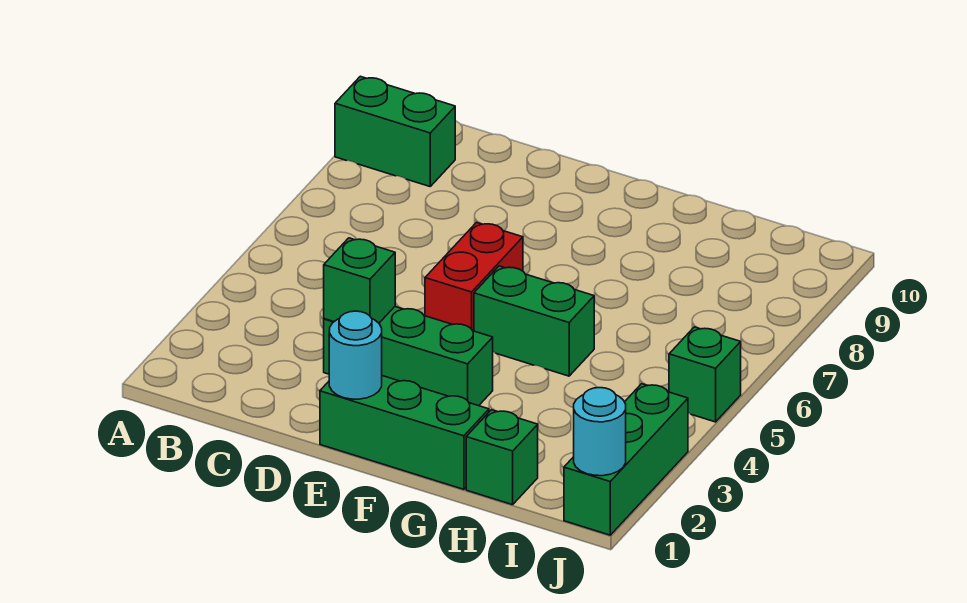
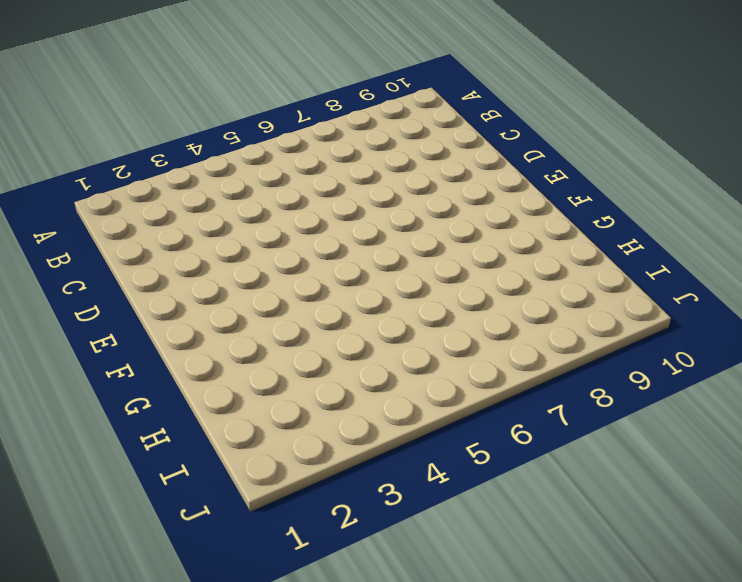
none -> green brick A9:B9 level 1
none -> green brick D3:F3 level 1

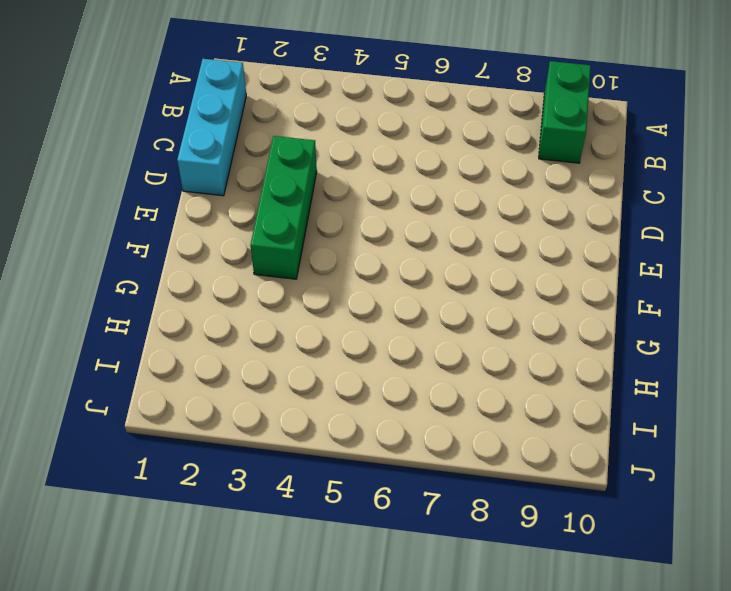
cyan brick B1:D1 level 1 -> none
none -> green brick E1:G1 level 1
none -> red brick E5:E6 level 1

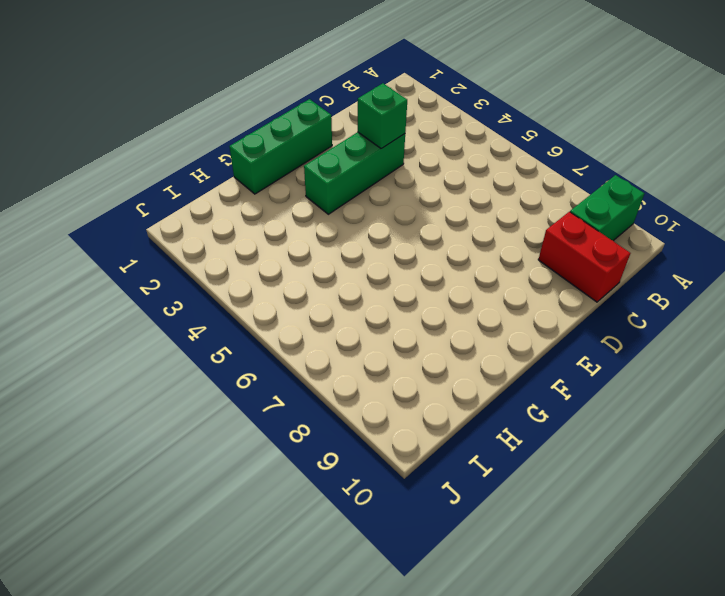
red brick C9:C10 level 1 -> red brick E5:E6 level 1
none -> green brick F5:G5 level 1
none -> green brick H1 level 1

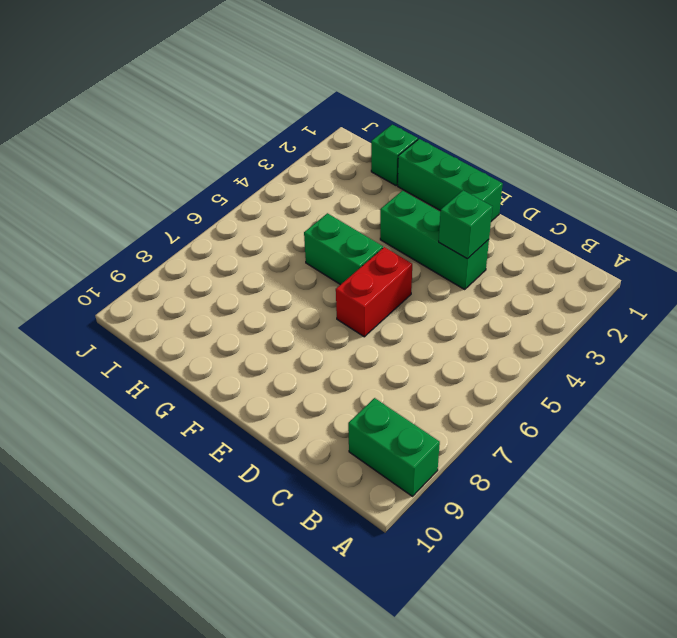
none -> green brick J1:J3 level 1
none -> green brick J5 level 1

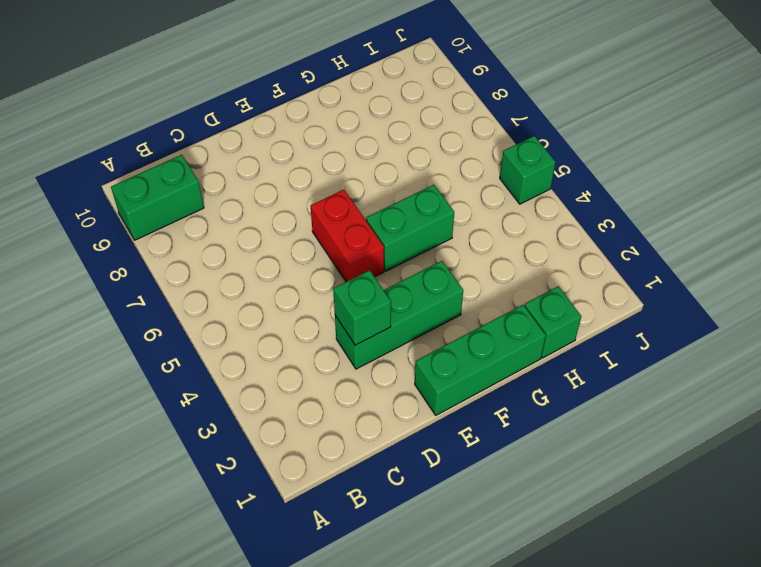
none -> green brick J1:J3 level 1
none -> cyan round brick E1 level 2

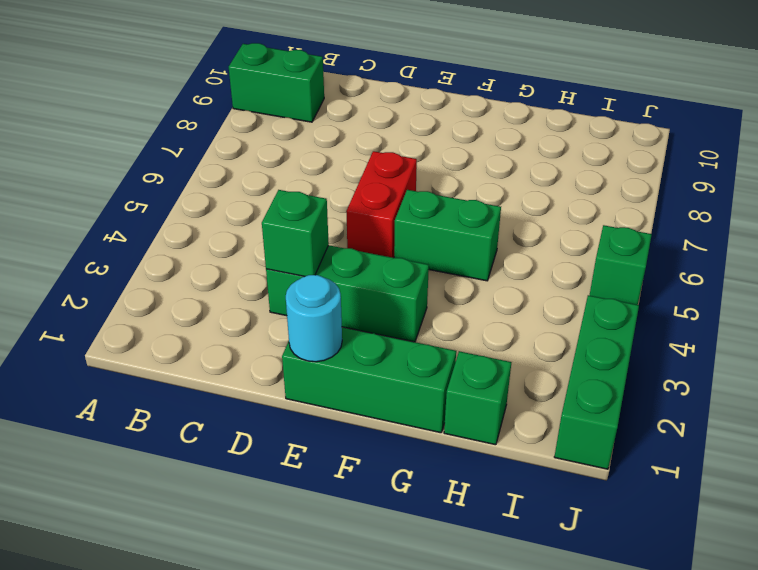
none -> cyan round brick J1 level 2

